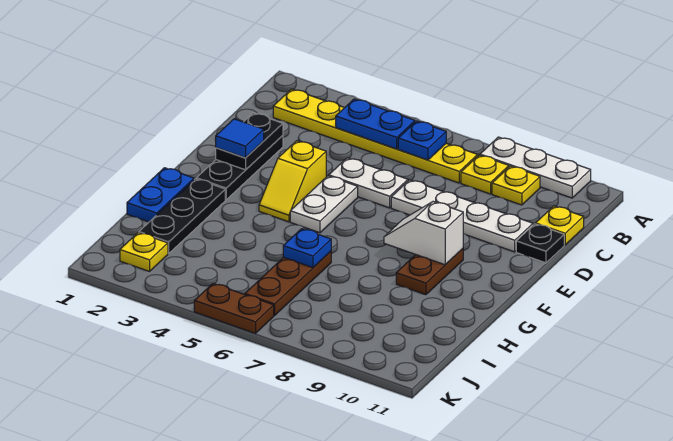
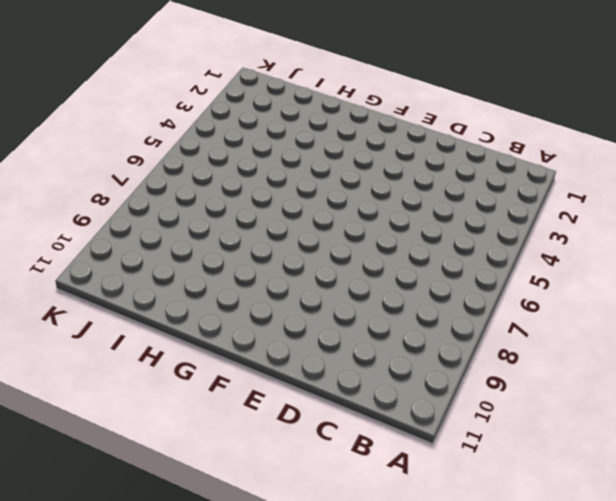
none -> white plate A8:A10 level 1
none -> yellow plate B2:B7 level 1
none -> yellow plate B8 level 1

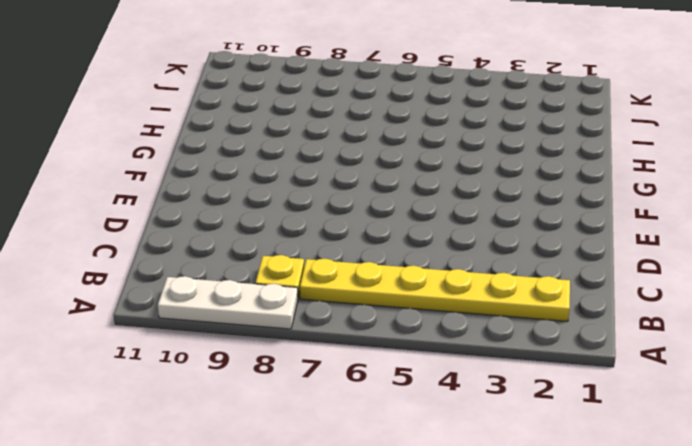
none -> yellow plate B9 level 1
none -> yellow plate C11 level 1
none -> black plate D2:F2 level 1

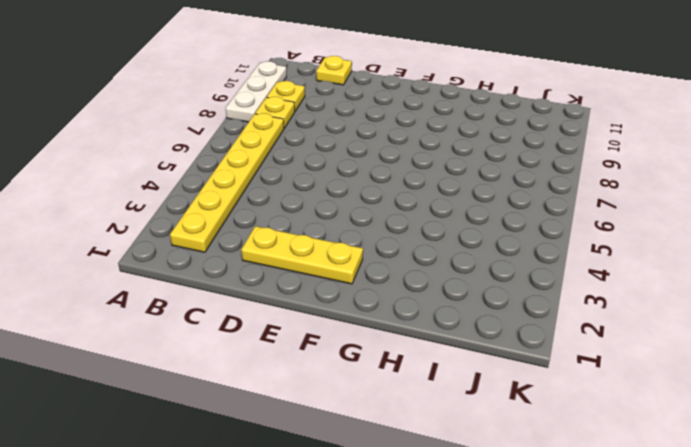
yellow plate D2:F2 level 1 -> black plate D2:F2 level 1
none -> white plate D5:D6 level 1
none -> white plate D7:D10 level 1
none -> black plate D11 level 1

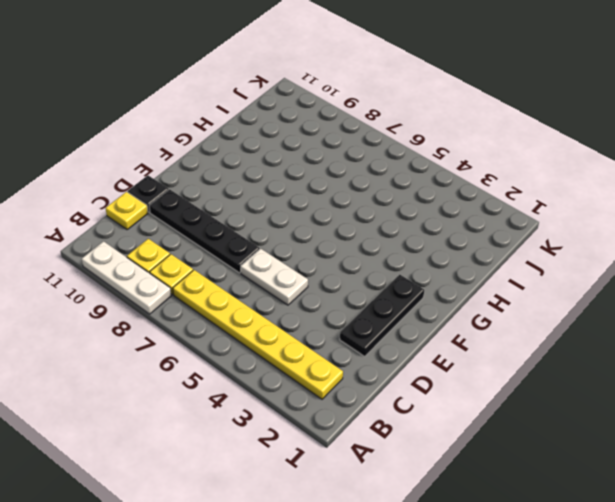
black plate D7:D10 level 1 -> white plate D7:D10 level 1
none -> yellow slope E4:F4 level 1 top E
none -> white plate E5:F5 level 1
none -> brown plate F9:G9 level 1

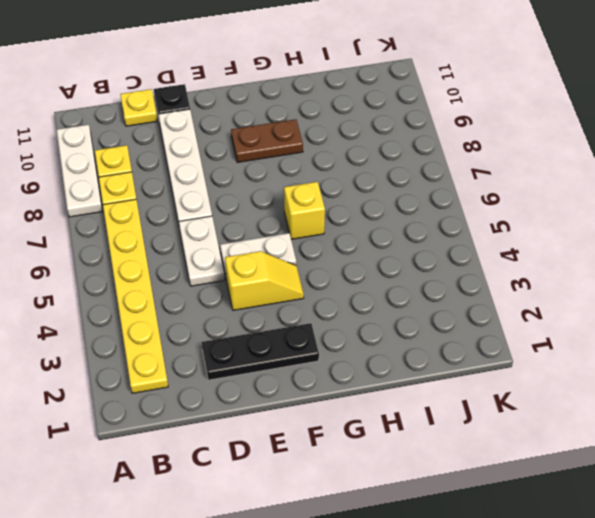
yellow brick G6 level 1 -> none
none -> blue plate G1:H1 level 1
none -> black plate G2:I2 level 1
none -> brown plate H6:J6 level 1

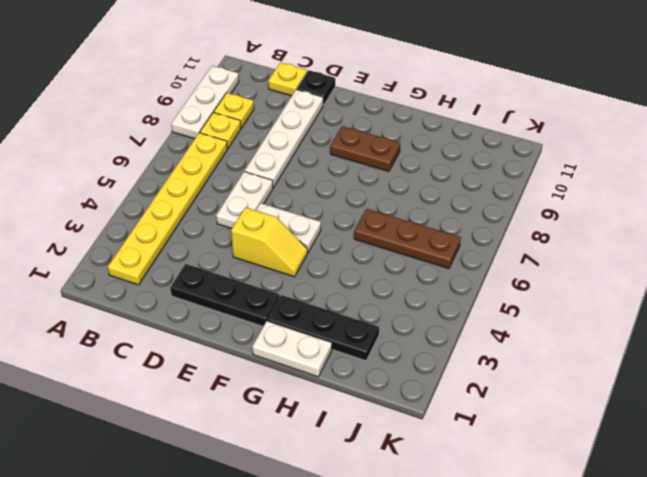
white plate G1:H1 level 1 -> blue plate G1:H1 level 1
none -> yellow plate J2 level 1
none -> brown plate K5:K6 level 1
none -> blue plate B4:B5 level 2

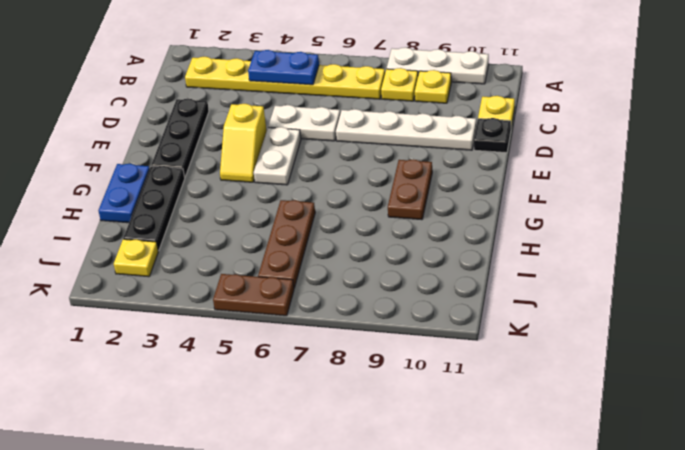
none -> blue plate B6 level 2
none -> black plate D2:E2 level 2
none -> white slope F8:F9 level 2 top 9

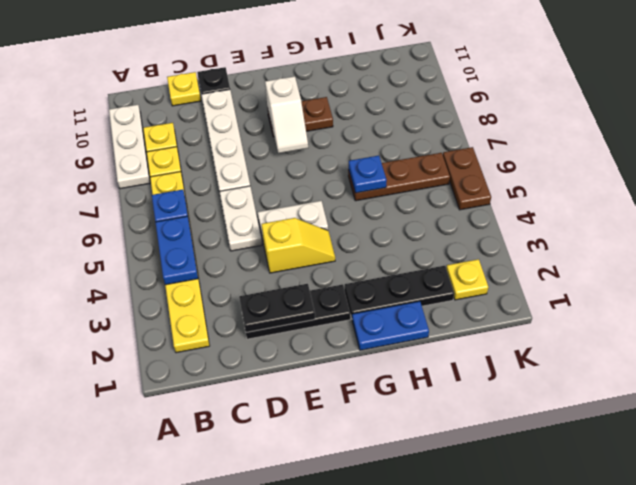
none -> blue tile E2 level 3

